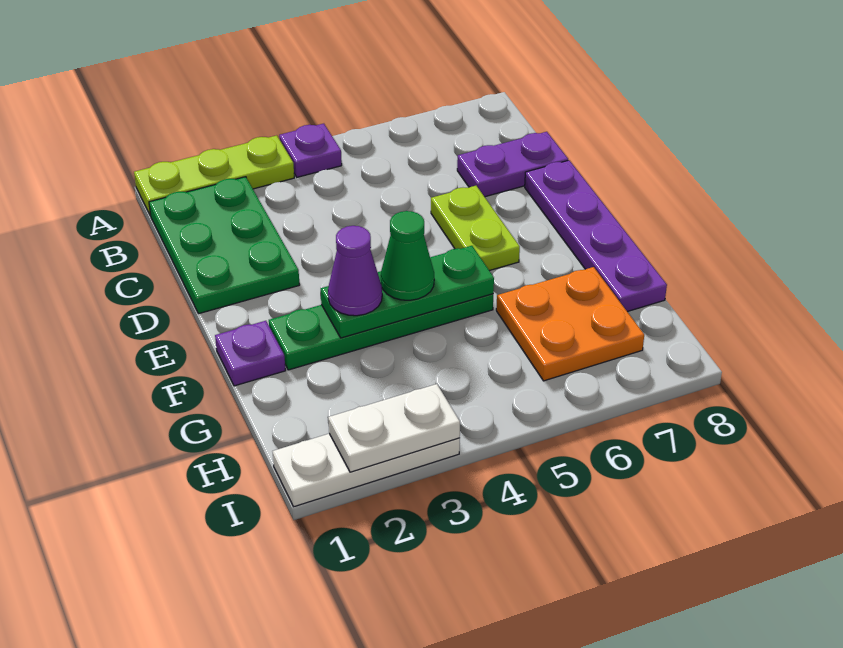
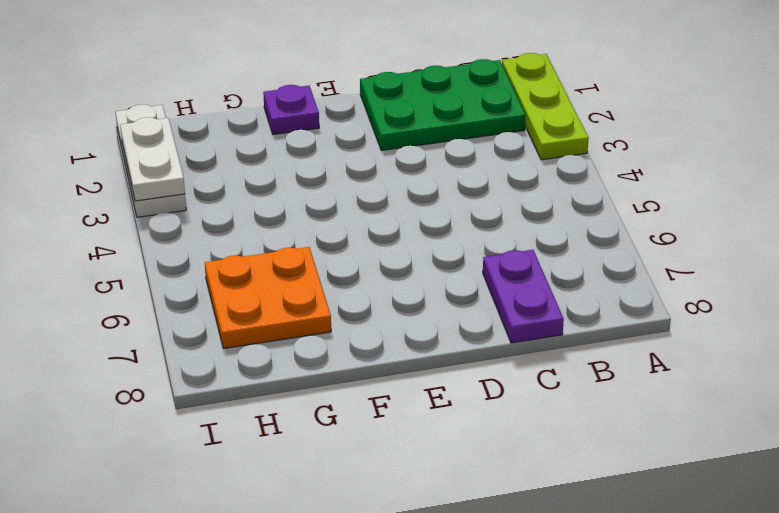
none -> purple plate A4 level 1
none -> lime plate D6:E6 level 1
none -> purple plate D8:G8 level 1

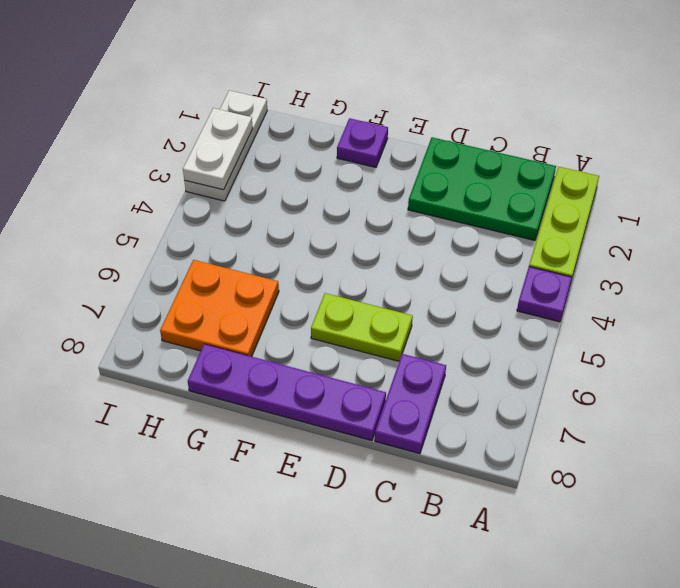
none -> green plate F2:F5 level 1
none -> green plate F3:F5 level 2
none -> purple cone F3 level 3

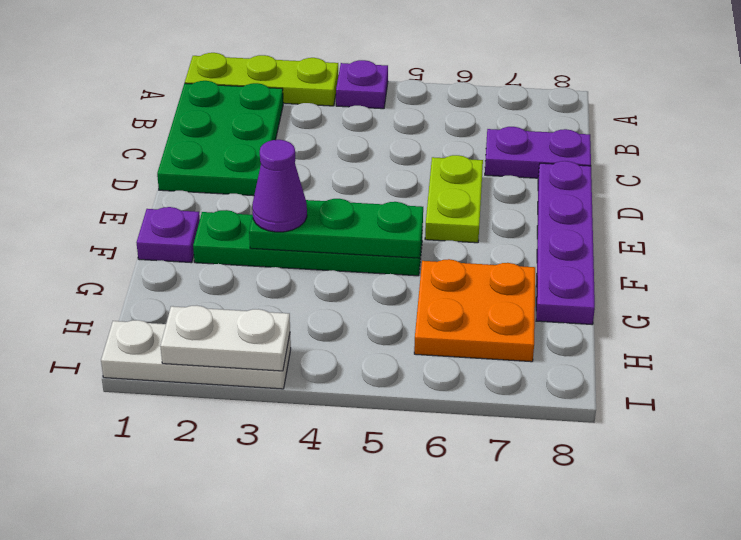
none -> green cone F4 level 3

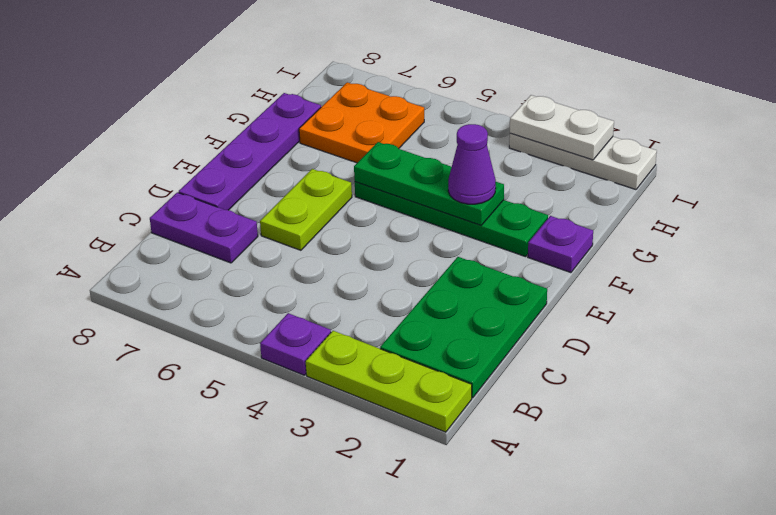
none -> green cone F4 level 3

